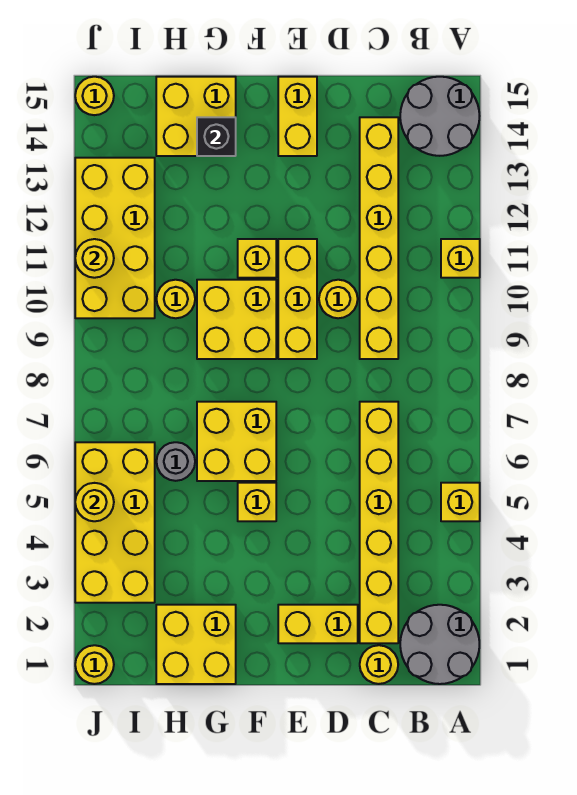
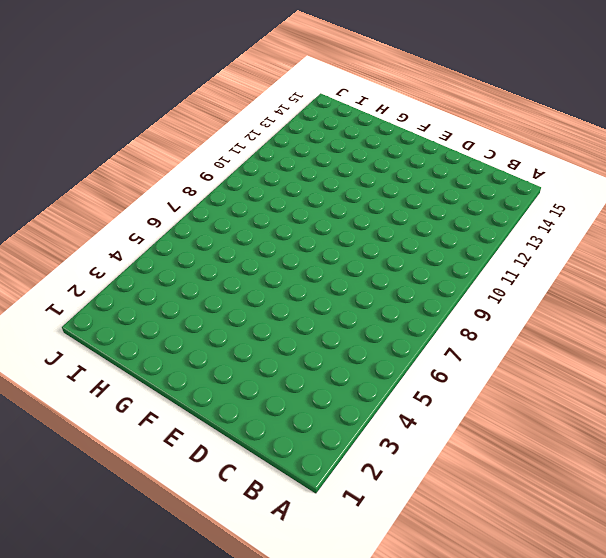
none -> grey round brick A1:B2 level 1
none -> yellow brick A5 level 1
none -> yellow brick A11 level 1

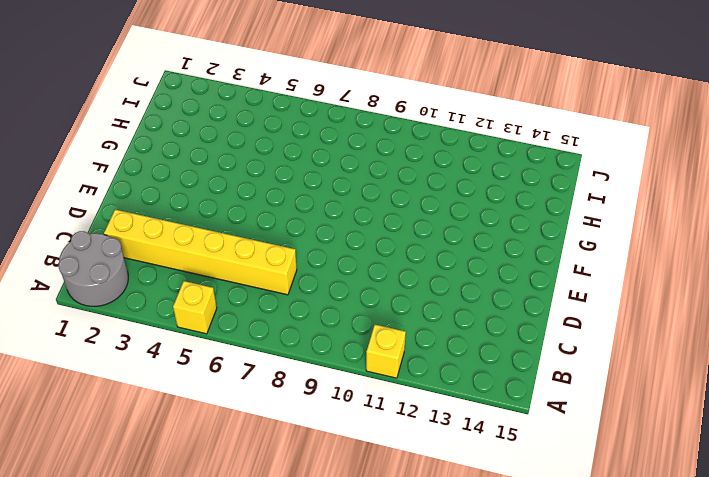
none -> grey round brick A14:B15 level 1
none -> yellow round brick C1 level 1
none -> yellow brick C9:C14 level 1

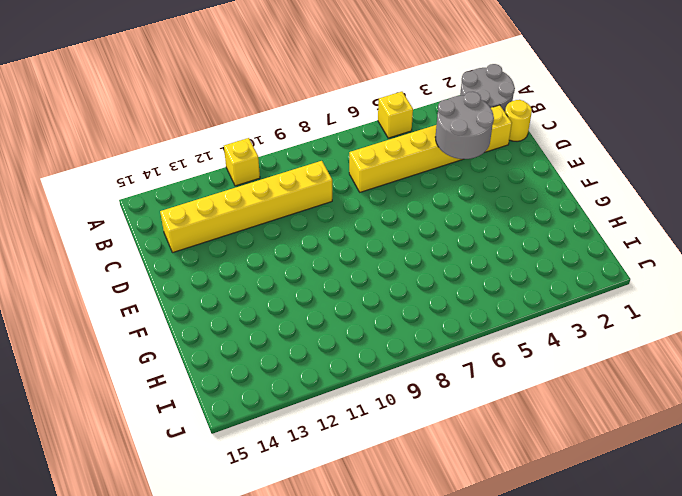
grey round brick C3:D4 level 2 -> grey round brick A14:B15 level 1
none -> yellow brick D2:E2 level 1
none -> yellow round brick D10 level 1
none -> yellow brick E9:E11 level 1

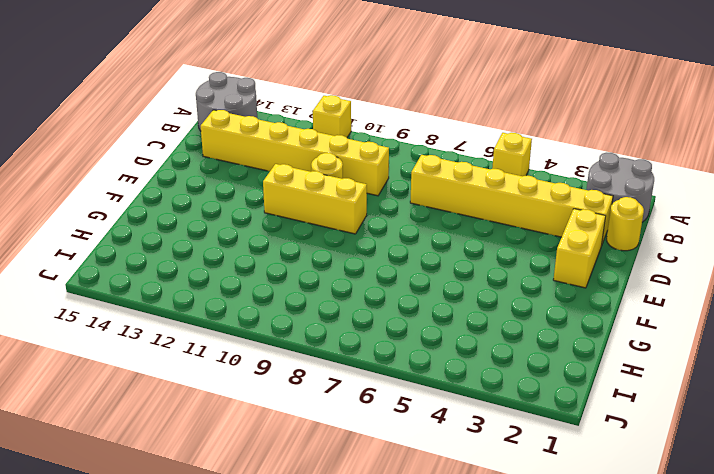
none -> yellow brick E14:E15 level 1
none -> yellow brick F5 level 1
none -> yellow brick F6:G7 level 1

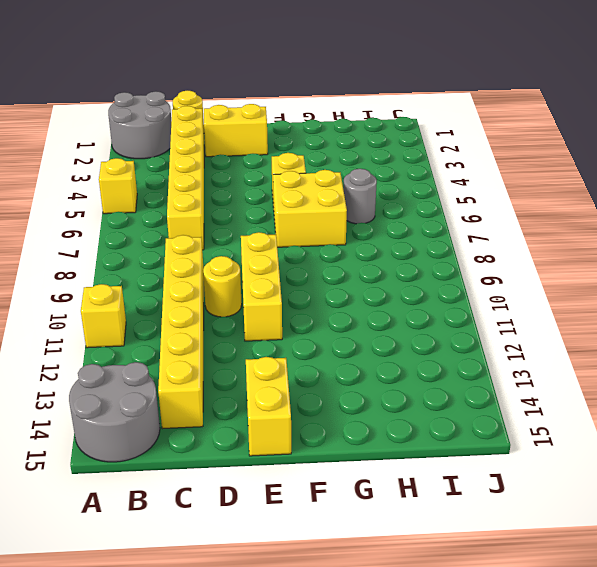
none -> yellow brick F9:G10 level 1
none -> yellow brick F11 level 1
none -> yellow brick G1:H2 level 1

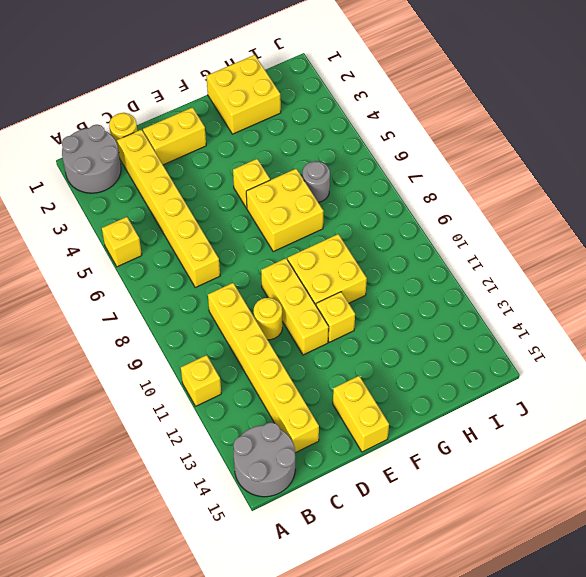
none -> yellow brick G14:H15 level 1
none -> yellow round brick H10 level 1
none -> yellow brick I3:J6 level 1

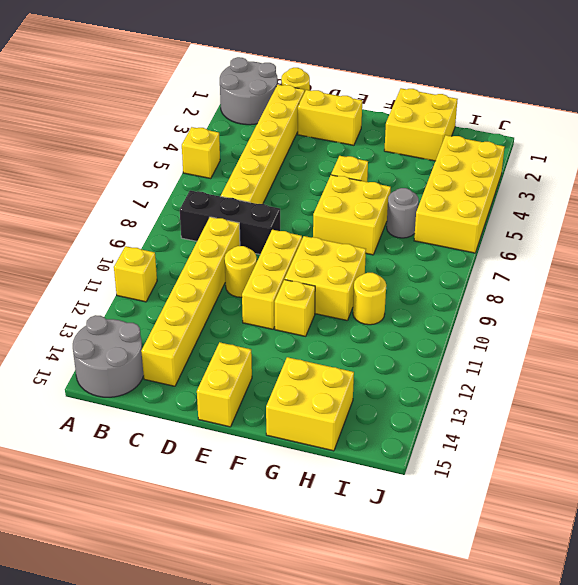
black brick B8:D8 level 1 -> none
none -> yellow brick I10:J13 level 1
none -> yellow round brick J1 level 1
none -> yellow round brick J15 level 1

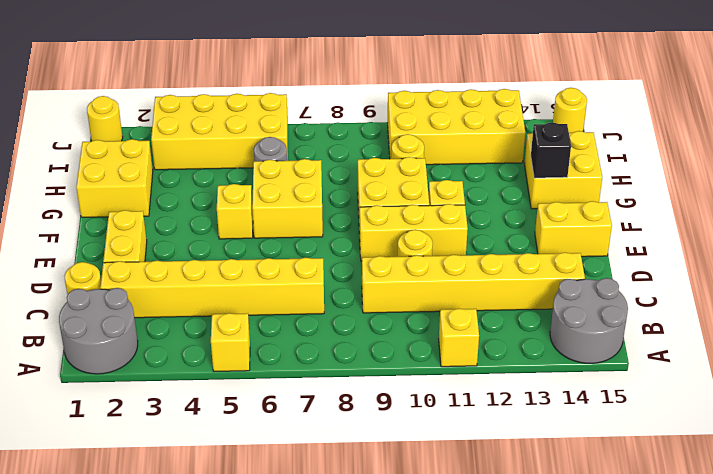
none -> yellow round brick J5 level 2
none -> yellow round brick J11 level 2

